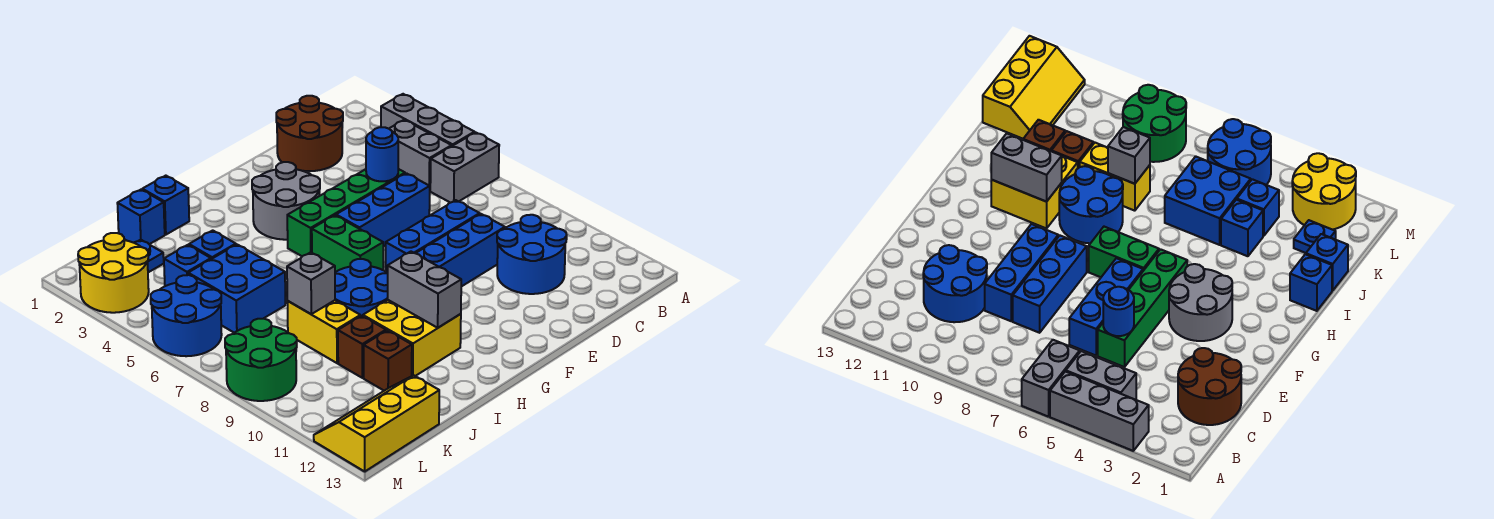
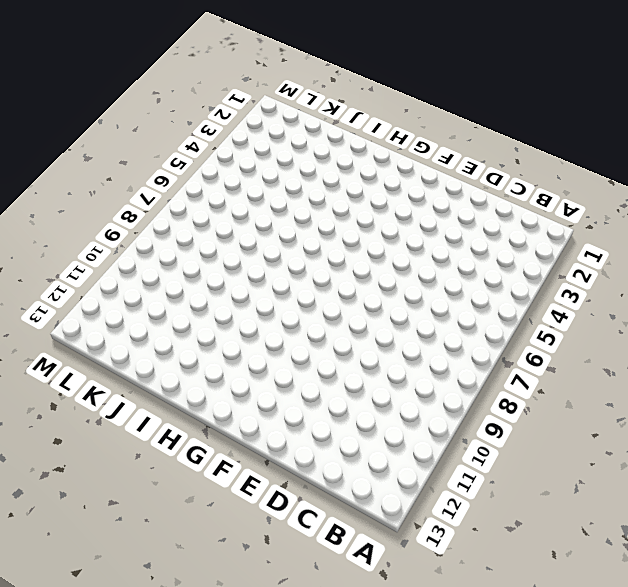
none -> grey brick A3:A5 level 1
none -> grey brick A6:B6 level 1
none -> grey brick B4:B5 level 1

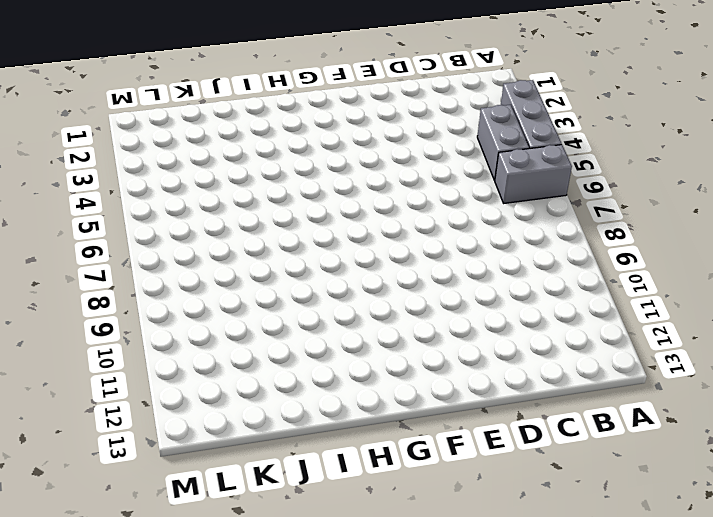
none -> brown round brick C1:D2 level 1
none -> blue round brick C10:D11 level 1
none -> green brick D5:G5 level 1

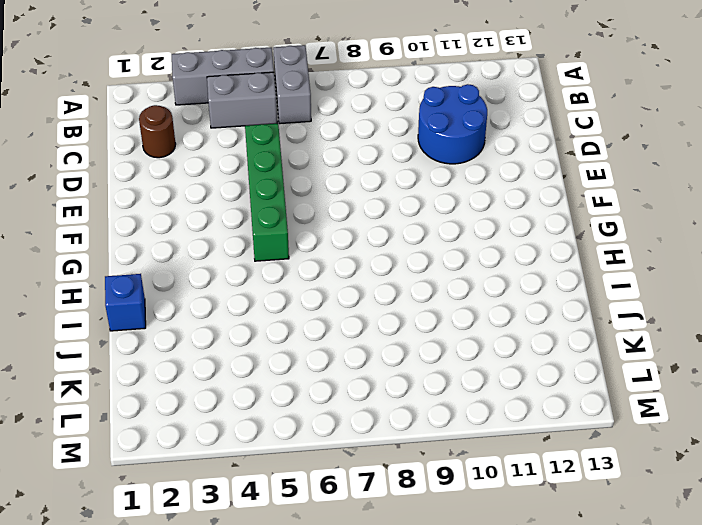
brown round brick C2 level 1 -> brown round brick C1:D2 level 1
none -> blue brick D6:F6 level 1
none -> blue brick D8:F8 level 1
none -> blue brick D9:F9 level 1

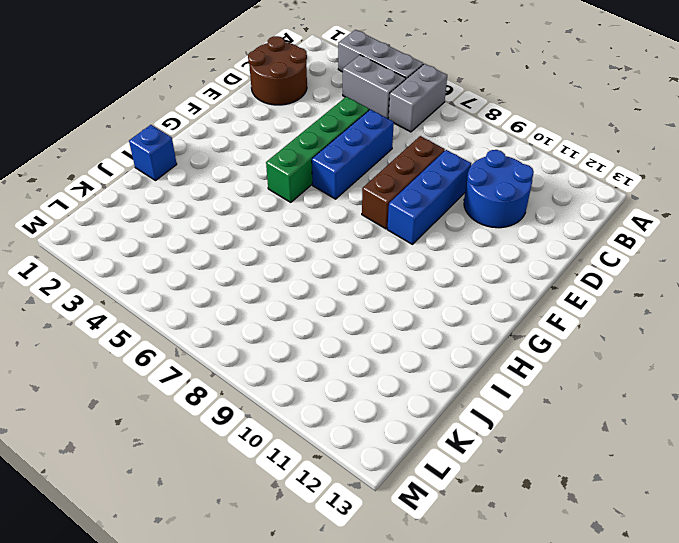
brown brick D8:F8 level 1 -> blue brick D8:F8 level 1
none -> grey round brick F3:G4 level 1
none -> green brick G6:G7 level 1
none -> blue round brick H8:I9 level 1

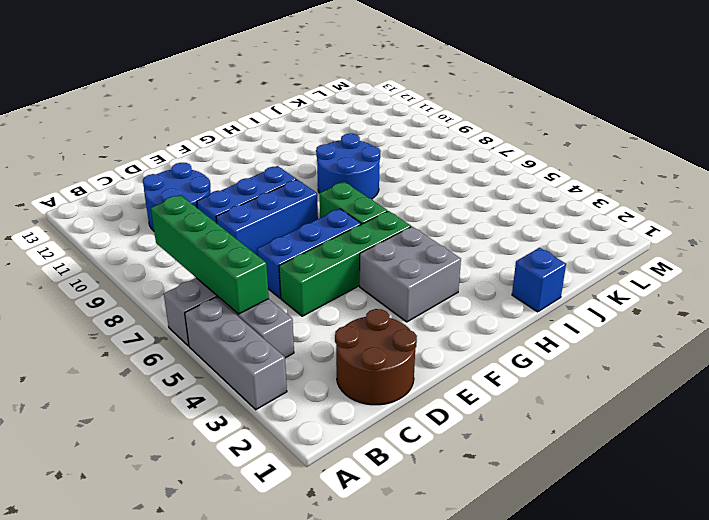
green brick B5:B8 level 2 -> none
grey brick F3:G4 level 1 -> grey round brick F3:G4 level 1
none -> yellow brick H10:I11 level 1
none -> blue brick J1 level 1
none -> blue brick J4 level 1

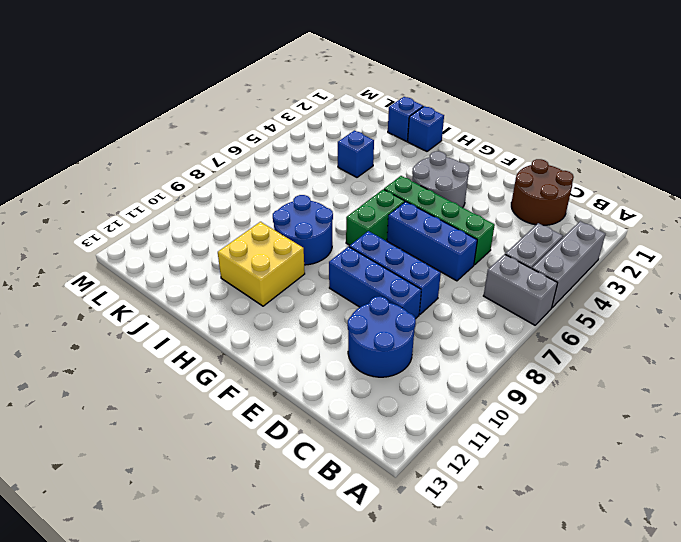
none -> blue brick J5:K6 level 1
none -> yellow brick J8:J9 level 1
none -> brown brick J10 level 1

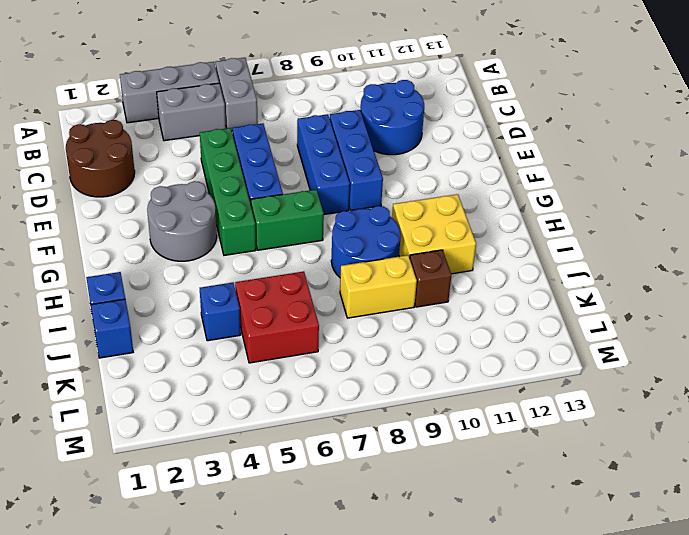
red brick J5:K6 level 1 -> blue brick J5:K6 level 1
none -> brown brick J11 level 1
none -> blue plate K2 level 1
none -> blue brick K4 level 1

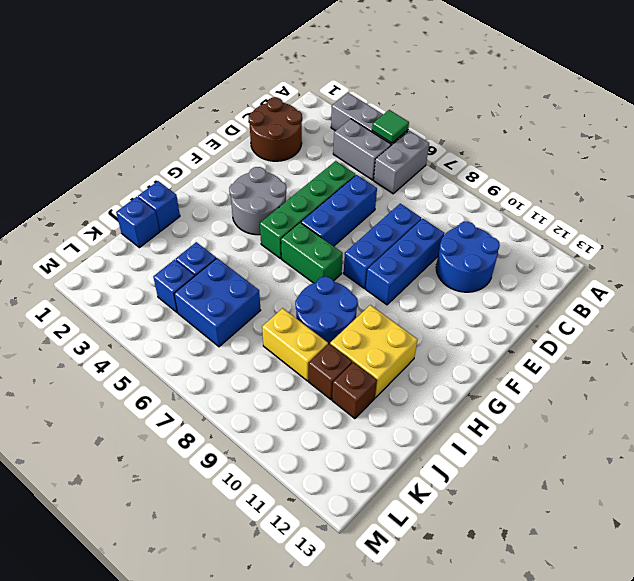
green tile A5 level 2 -> none
none -> blue plate K2 level 1
none -> yellow slope K12:M13 level 1 top 13
none -> yellow round brick L2:M3 level 1

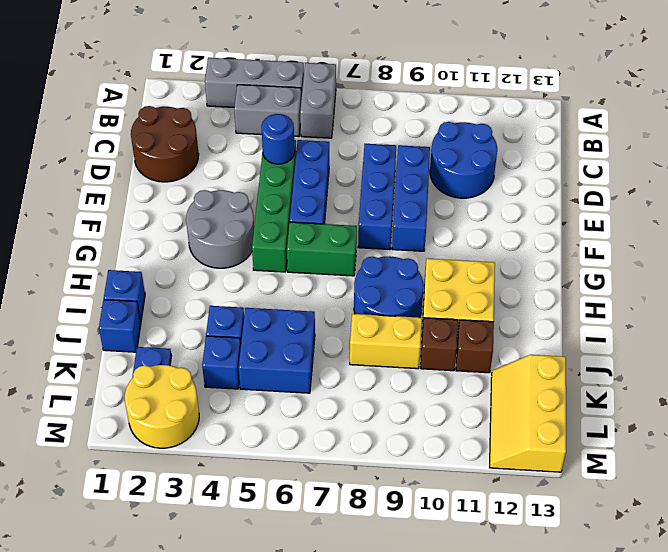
none -> blue round brick L5:M6 level 1
none -> green round brick L8:M9 level 1
none -> grey brick H10:H11 level 2

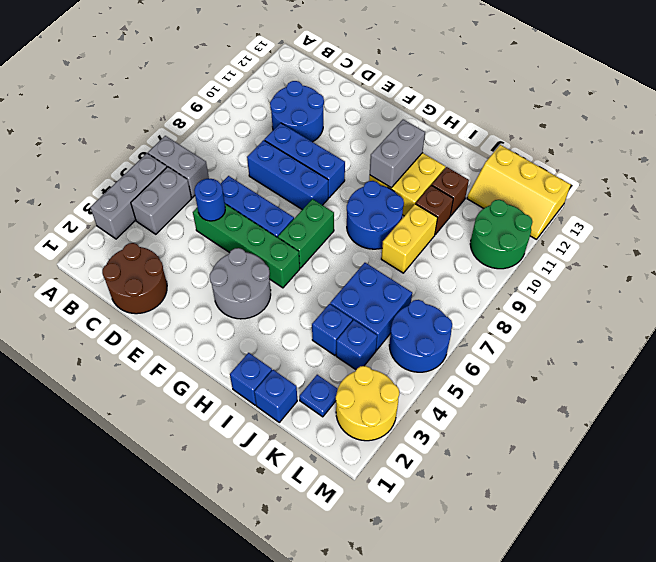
green round brick L10:M11 level 1 -> green round brick L8:M9 level 1
none -> grey brick J8 level 2

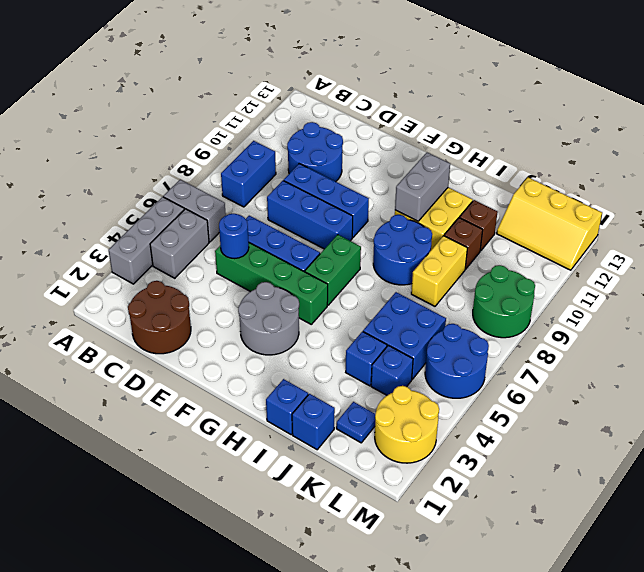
blue brick B8:B9 level 1 -> none
none -> grey brick J8 level 2

